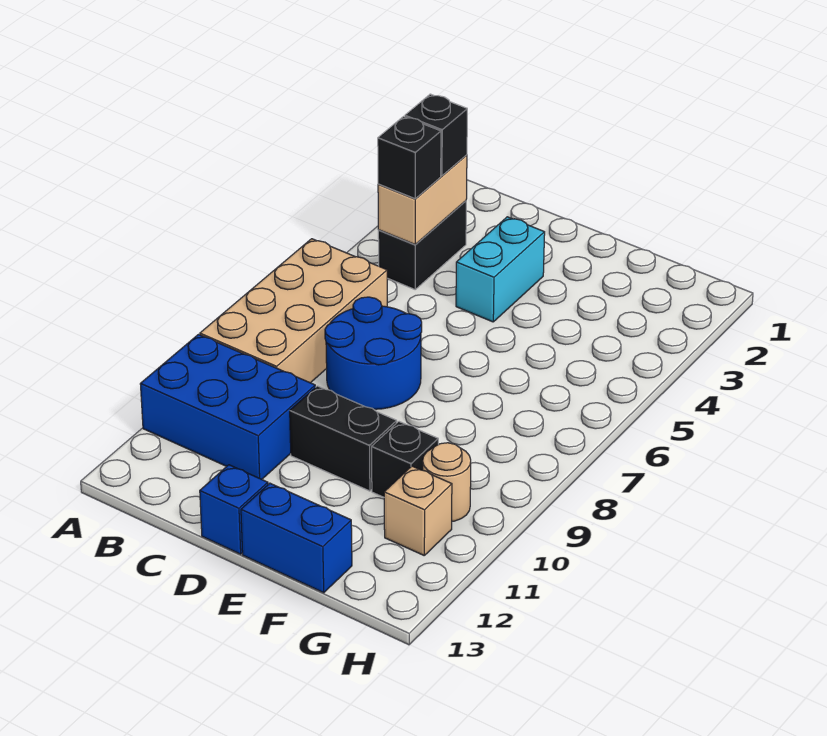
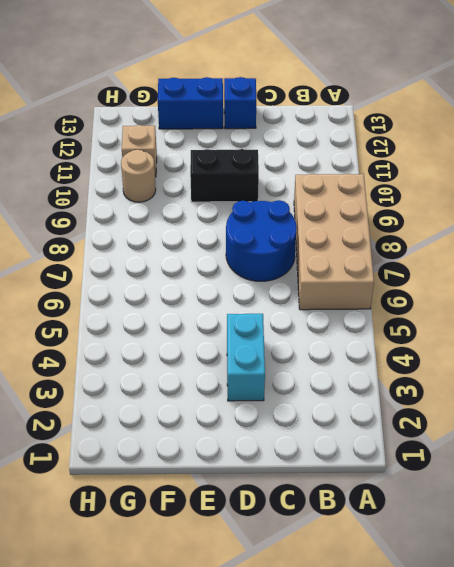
none -> blue brick A10:C11 level 1
none -> black brick B3:B4 level 1
none -> black brick F10 level 1

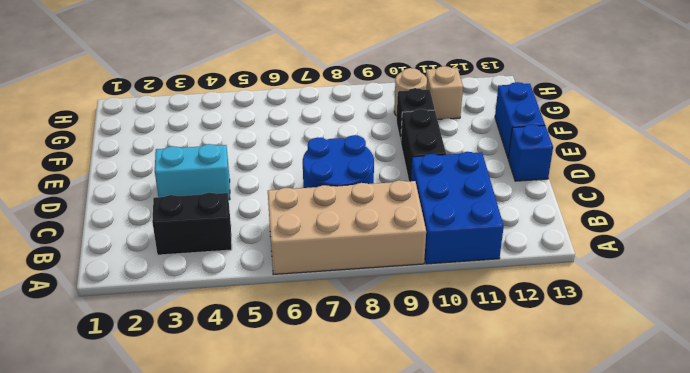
none -> tan brick B3:B4 level 2
none -> black brick B3 level 3
none -> black brick B4 level 3

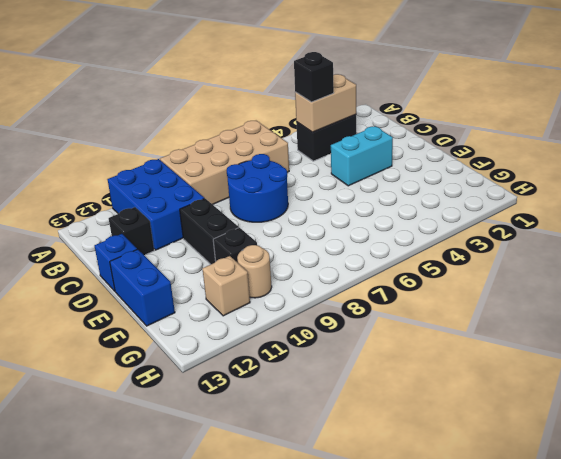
black brick C12 level 1 -> black brick B3 level 3

